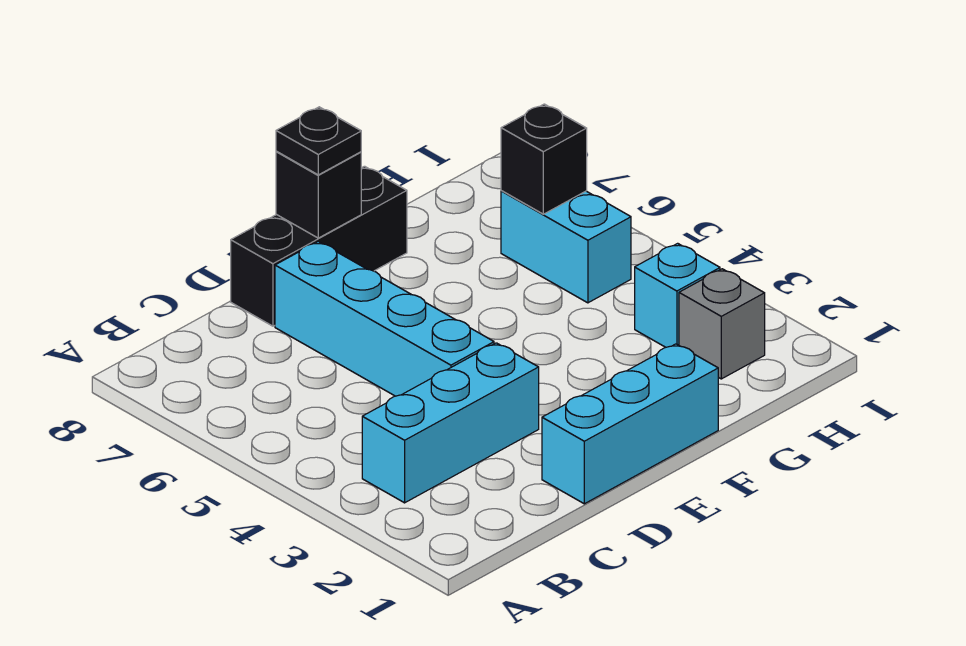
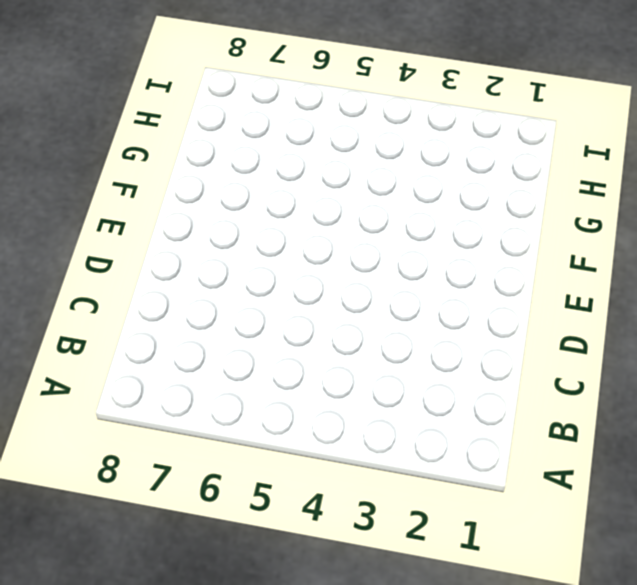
none -> cyan brick B3:D3 level 1
none -> cyan brick D1:F1 level 1

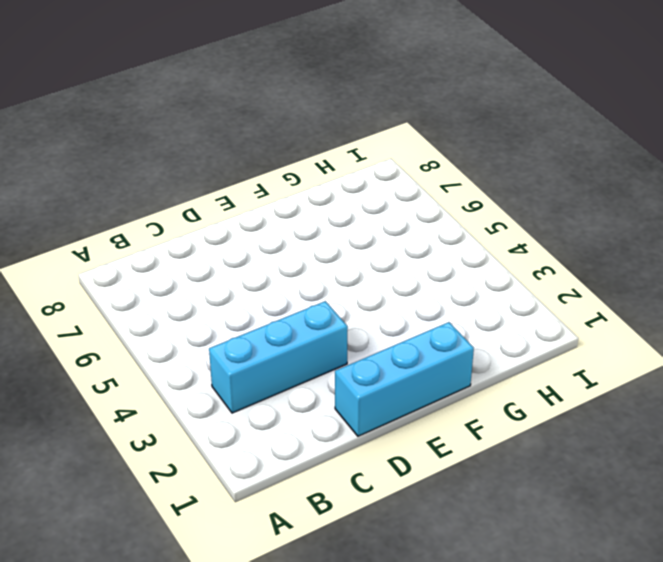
none -> cyan brick D4:D7 level 1
none -> black brick D8:F8 level 1

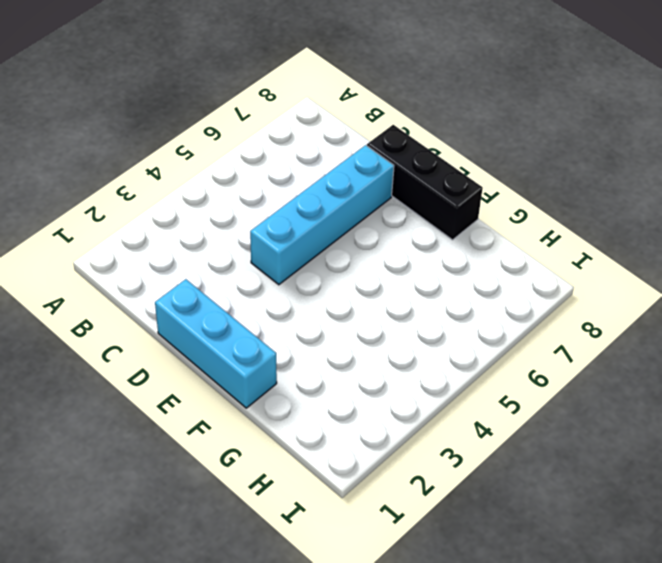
none -> cyan brick B3:D3 level 1
none -> grey brick H2 level 1

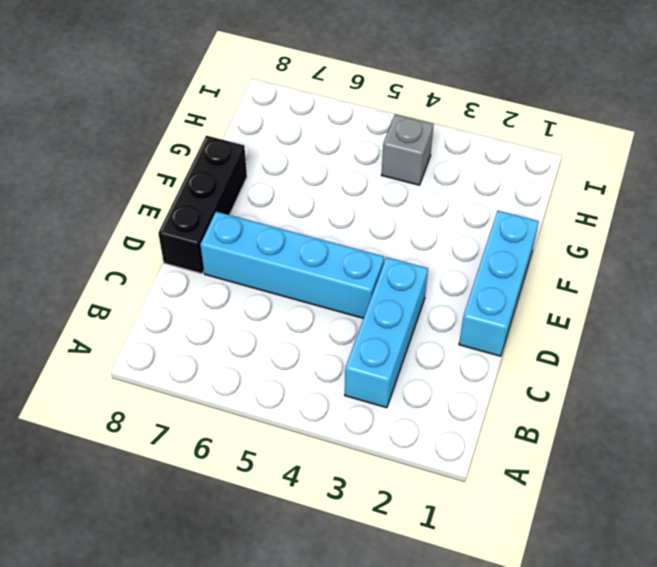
grey brick H4 level 1 -> grey brick H2 level 1
none -> cyan brick H3 level 1
none -> cyan brick H5:H6 level 1

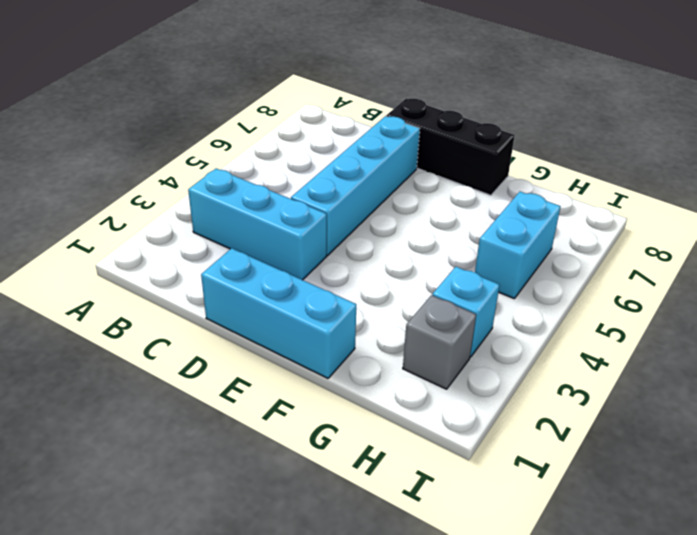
none -> black brick E8 level 2
none -> black brick H6 level 2

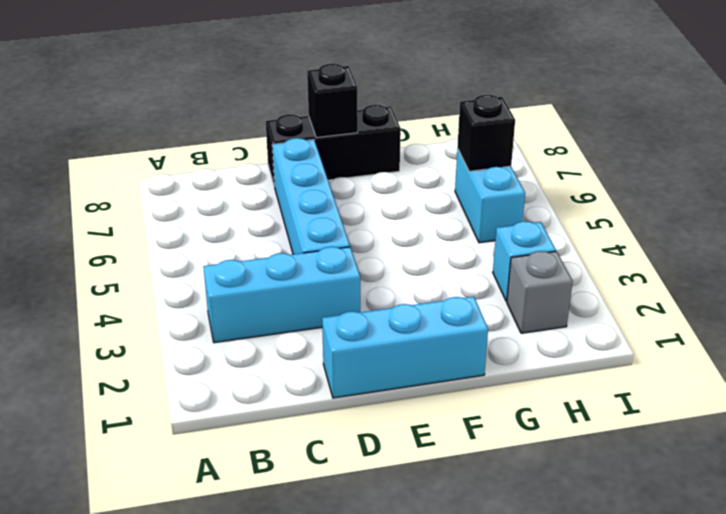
none -> black plate E8 level 3

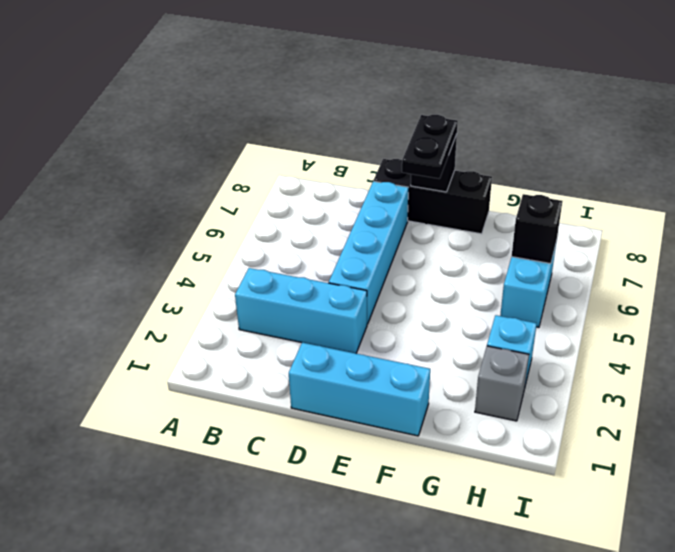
black plate E7:E8 level 3 -> black plate E8 level 3

